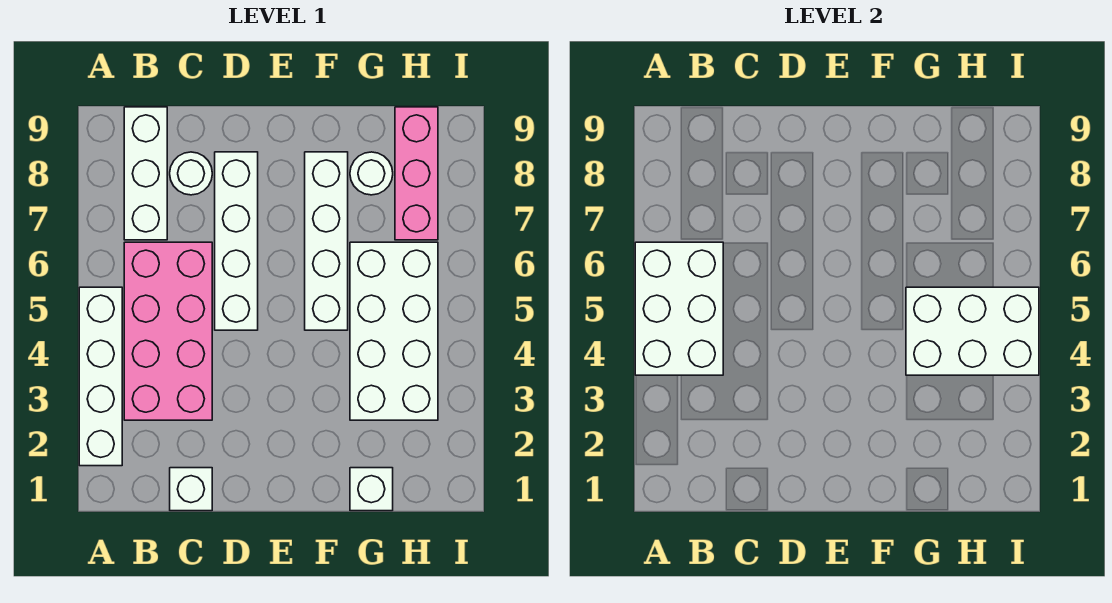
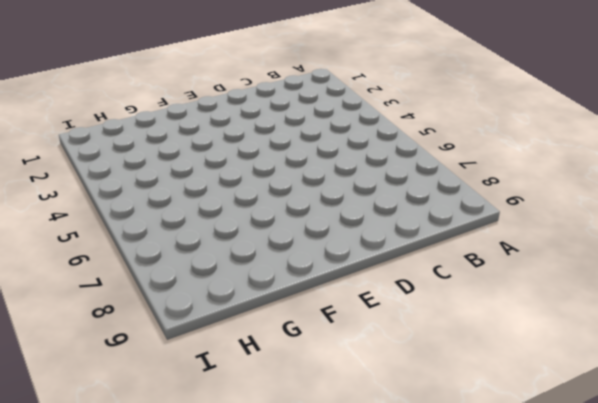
none -> white brick A2:A5 level 1
none -> pink brick B3:C6 level 1
none -> white brick B7:B9 level 1

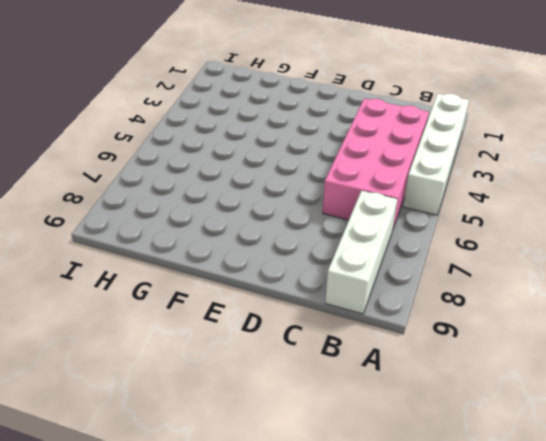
none -> white brick C1 level 1
none -> white round brick C8 level 1
none -> white brick D5:D8 level 1

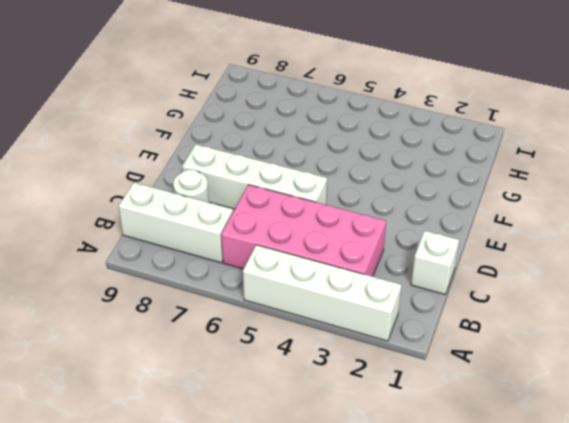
none -> white brick F5:F8 level 1
none -> white brick G1 level 1
none -> white brick G3:H6 level 1

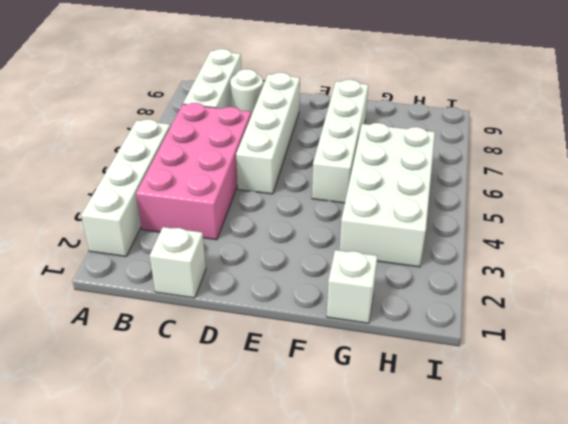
none -> white round brick G8 level 1
none -> pink brick H7:H9 level 1
none -> white brick A4:B6 level 2

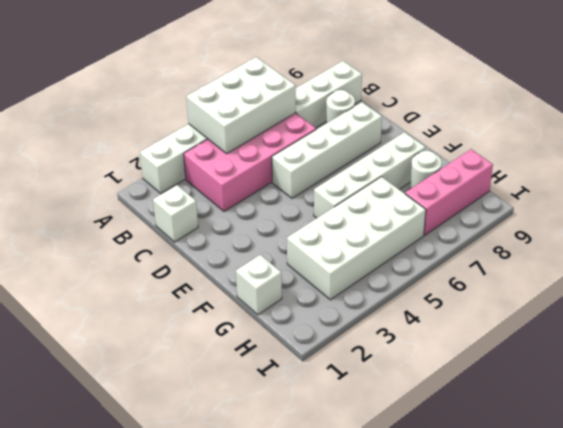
none -> white brick G4:I5 level 2

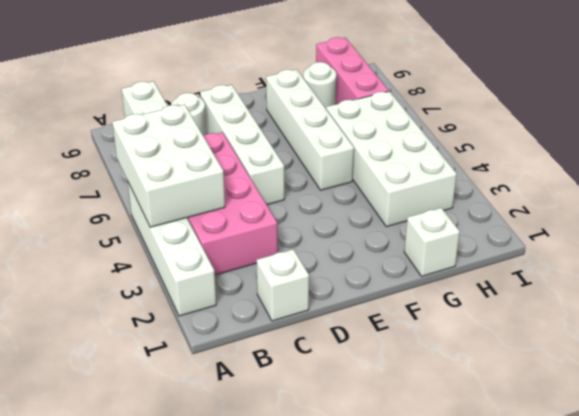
none -> white brick G4:I5 level 2

